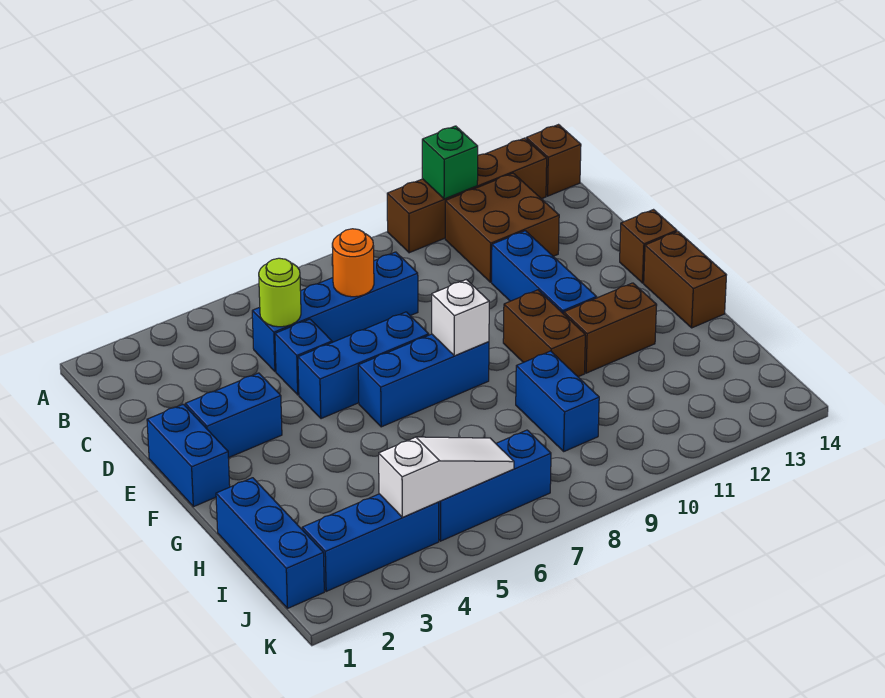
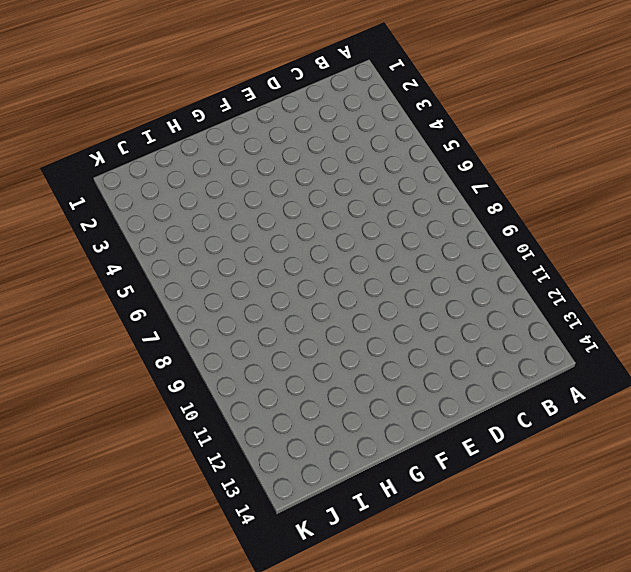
none -> brown brick A10:A13 level 1
none -> brown brick A14 level 1
none -> brown brick B11:C12 level 1

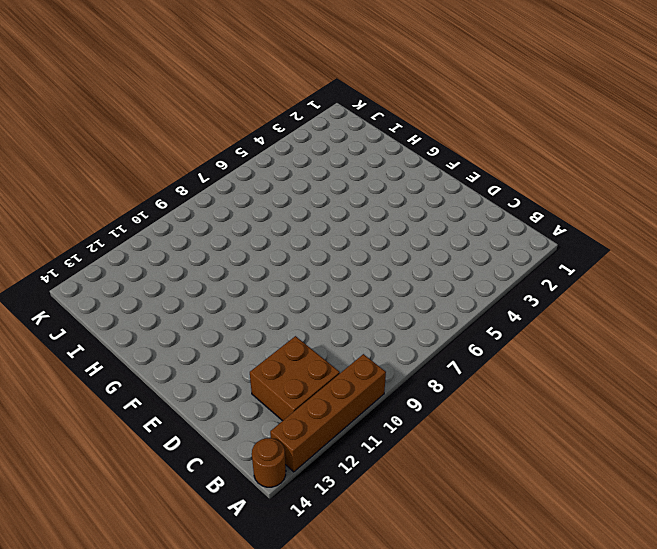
brown round brick A14 level 1 -> brown brick A14 level 1
none -> blue brick C5:C8 level 1
none -> blue brick D5 level 1
none -> blue brick D11:F11 level 1

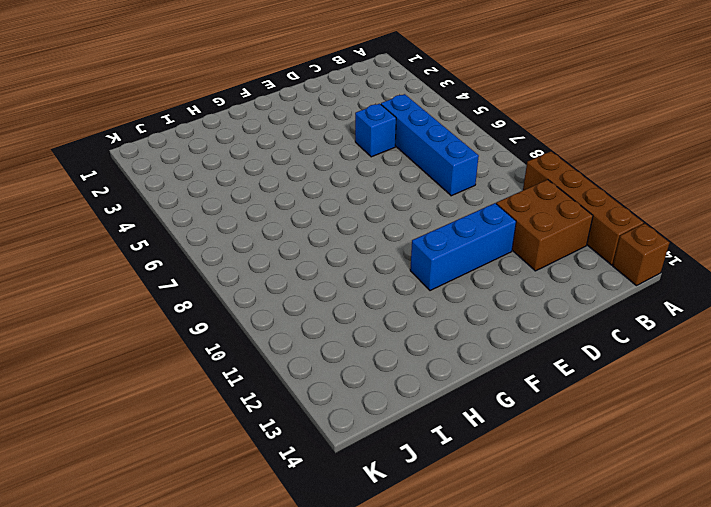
none -> blue brick E1:F1 level 1
none -> blue brick E2:E3 level 1
none -> blue brick E5:E7 level 1

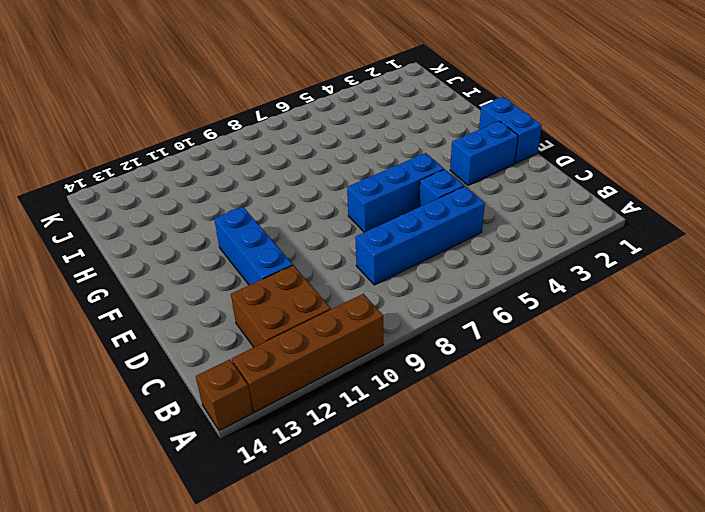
none -> brown brick E14 level 1
none -> blue brick F6:F8 level 1
none -> brown brick F10:G10 level 1

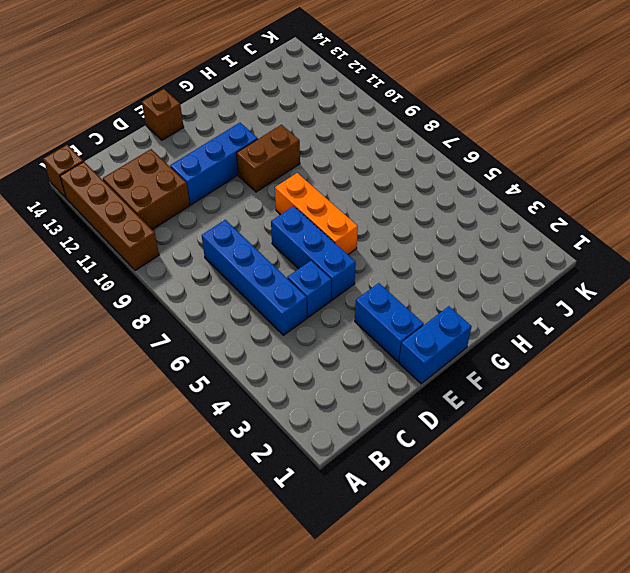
orange brick F6:F8 level 1 -> blue brick F6:F8 level 1
none -> brown brick F14:G14 level 1
none -> brown brick G11:G12 level 1
none -> blue brick H1:J1 level 1

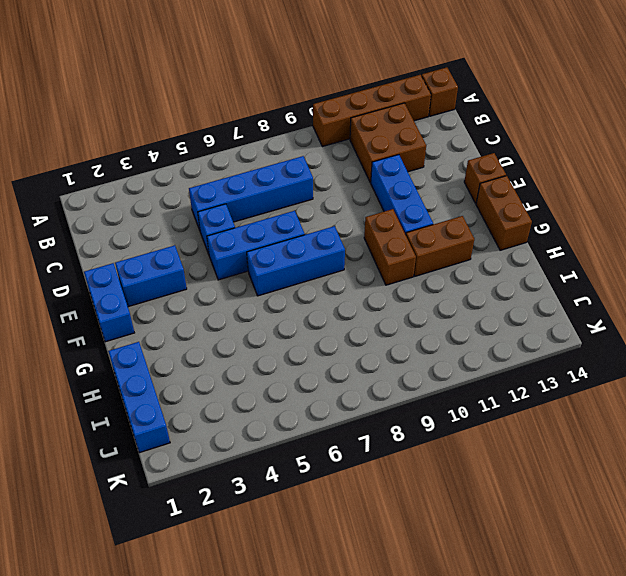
none -> blue brick H9:I9 level 1
none -> blue brick J2:J4 level 1
none -> blue brick J5:J7 level 1

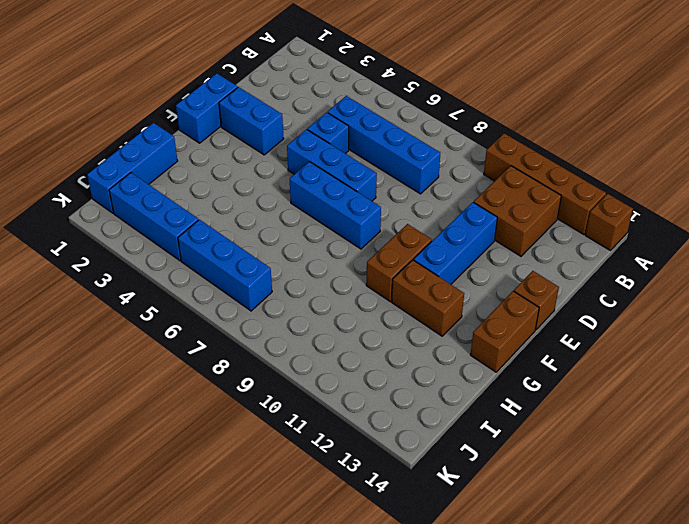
none -> blue brick H9:I9 level 1
none -> green brick A11 level 2
none -> lime round brick C5 level 2

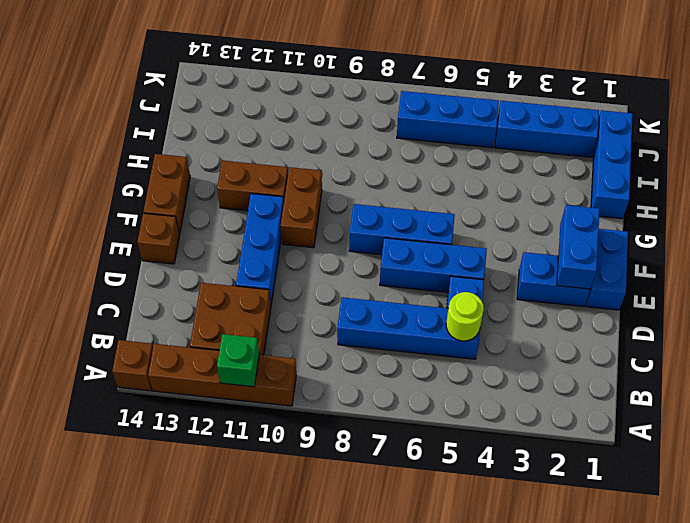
blue brick E2:F2 level 2 -> blue brick H9:I9 level 1
none -> orange round brick C7 level 2
none -> white brick F8 level 2
none -> white slope J4:J6 level 2 top 4

